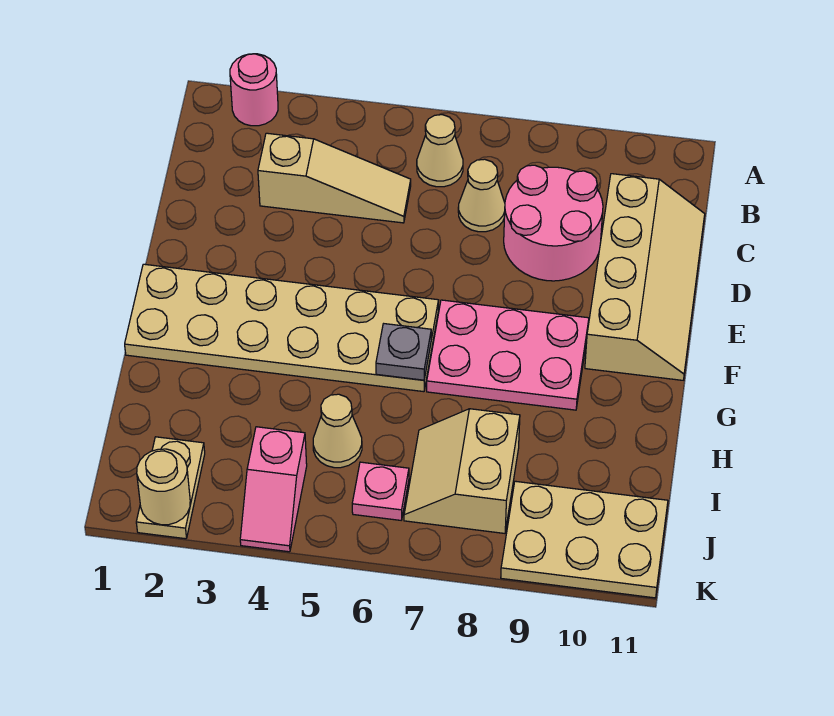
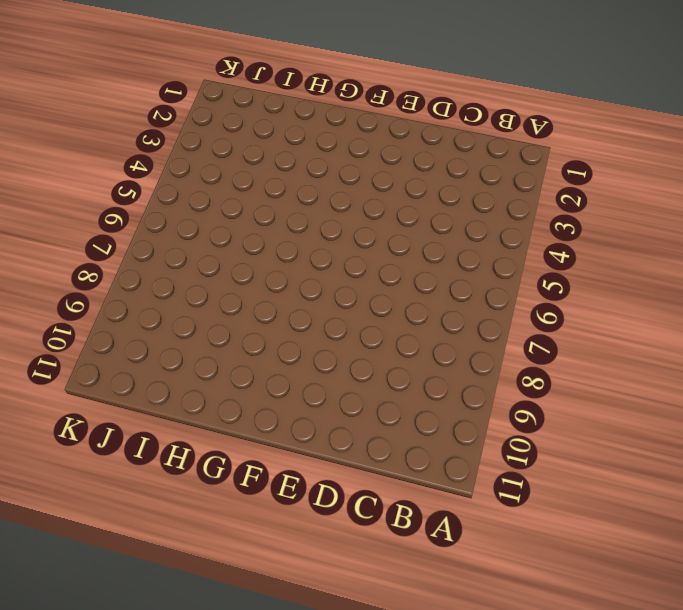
none -> pink round brick A2 level 1
none -> tan cone B6 level 1
none -> tan slope C3:C5 level 1 top 3

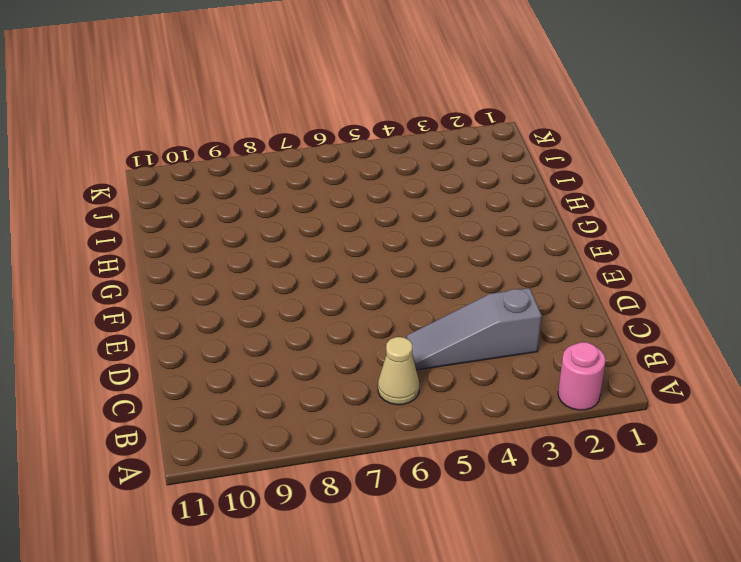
grey slope C3:C5 level 1 top 3 -> tan slope C3:C5 level 1 top 3
none -> tan cone C7 level 1
none -> pink round brick C8:D9 level 1
none -> tan slope C10:F11 level 1 top 10

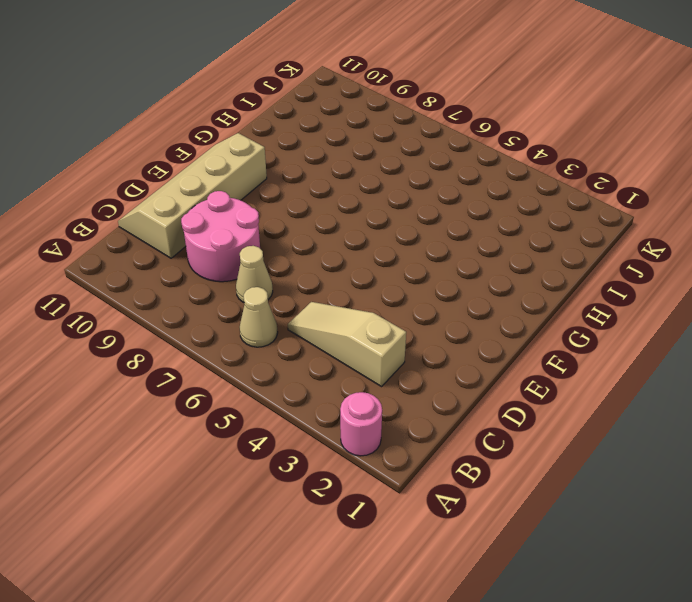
none -> tan plate F1:G6 level 1
none -> pink plate F7:G9 level 1
none -> tan cone I5 level 1

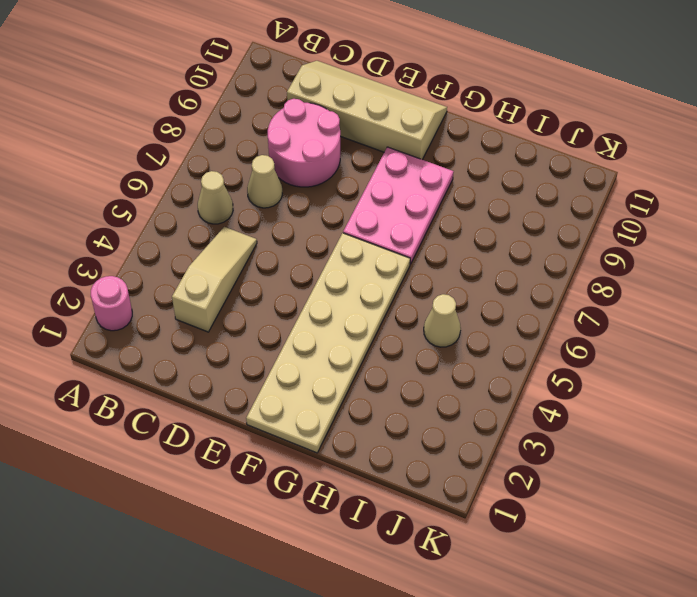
none -> tan slope I7:J8 level 1 top 8
none -> tan plate J2:K2 level 1
none -> pink slope J4:K4 level 1 top J

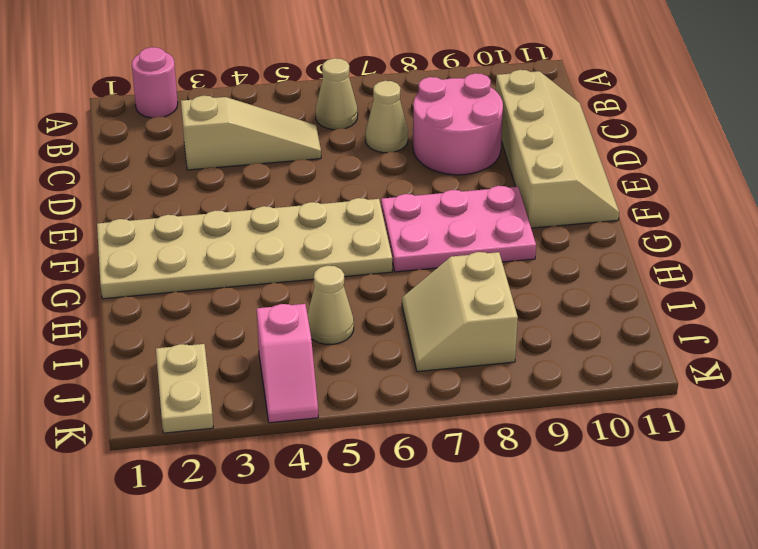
none -> pink plate J6 level 1
none -> tan plate J9:K11 level 1
none -> grey plate G6 level 2

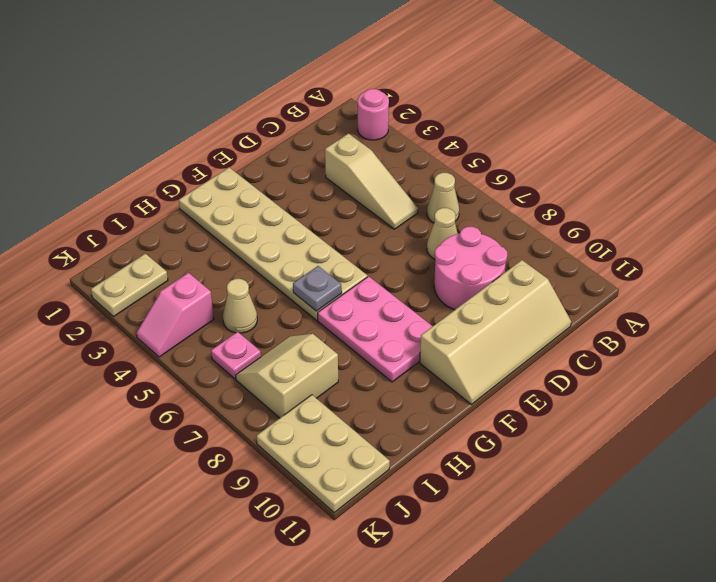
none -> tan round brick K2 level 2

